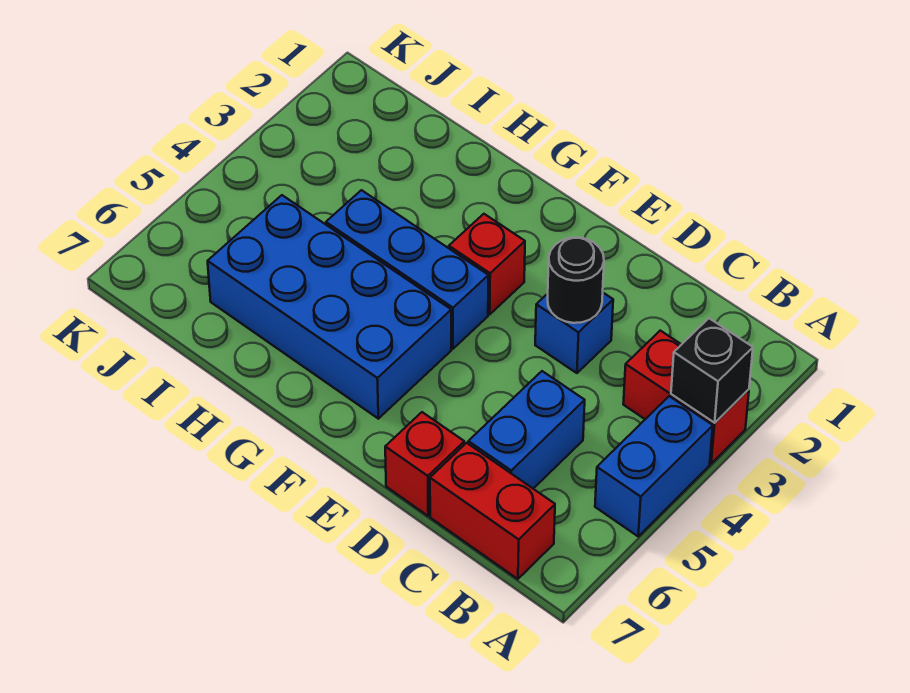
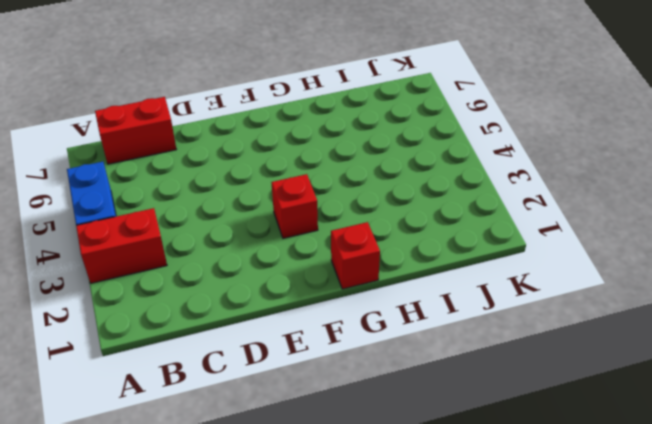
red brick G1 level 1 -> red brick D7 level 1
none -> blue brick C5:C6 level 1
none -> blue brick D3 level 1

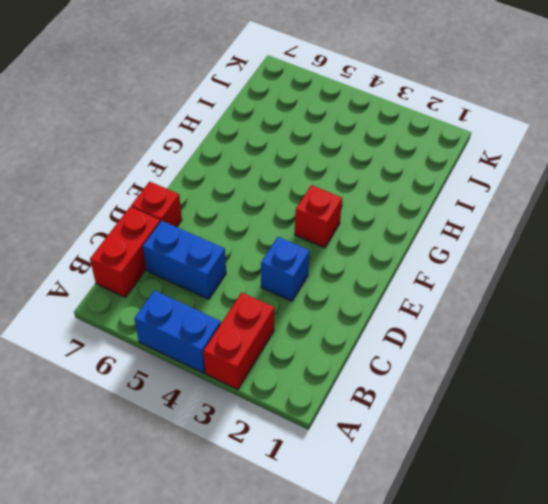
none -> blue brick F4:H4 level 1
none -> blue brick F5:I6 level 1

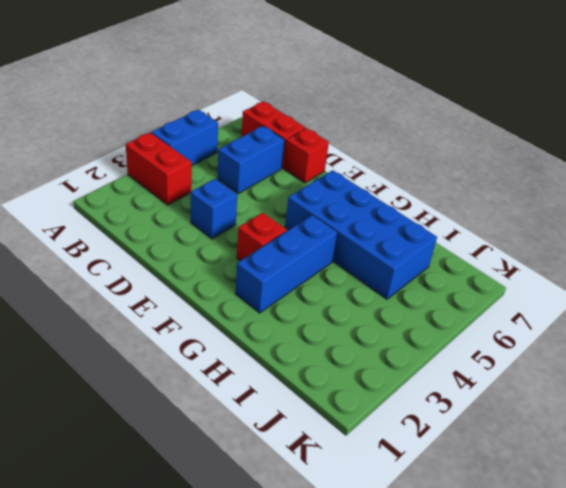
blue brick G2:G4 level 1 -> blue brick F4:H4 level 1
none -> black brick A3 level 2
none -> black round brick D3 level 2

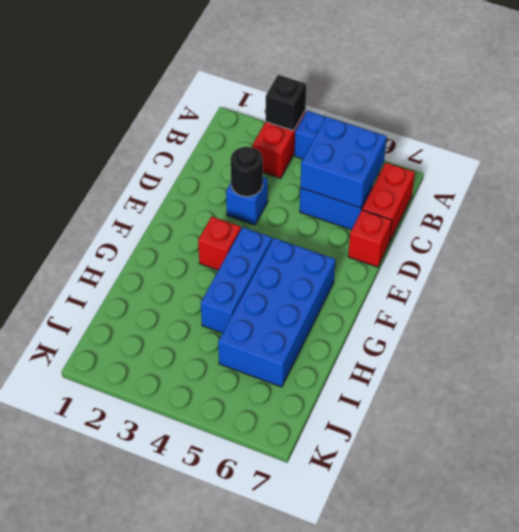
blue brick B5:C6 level 2 -> none

